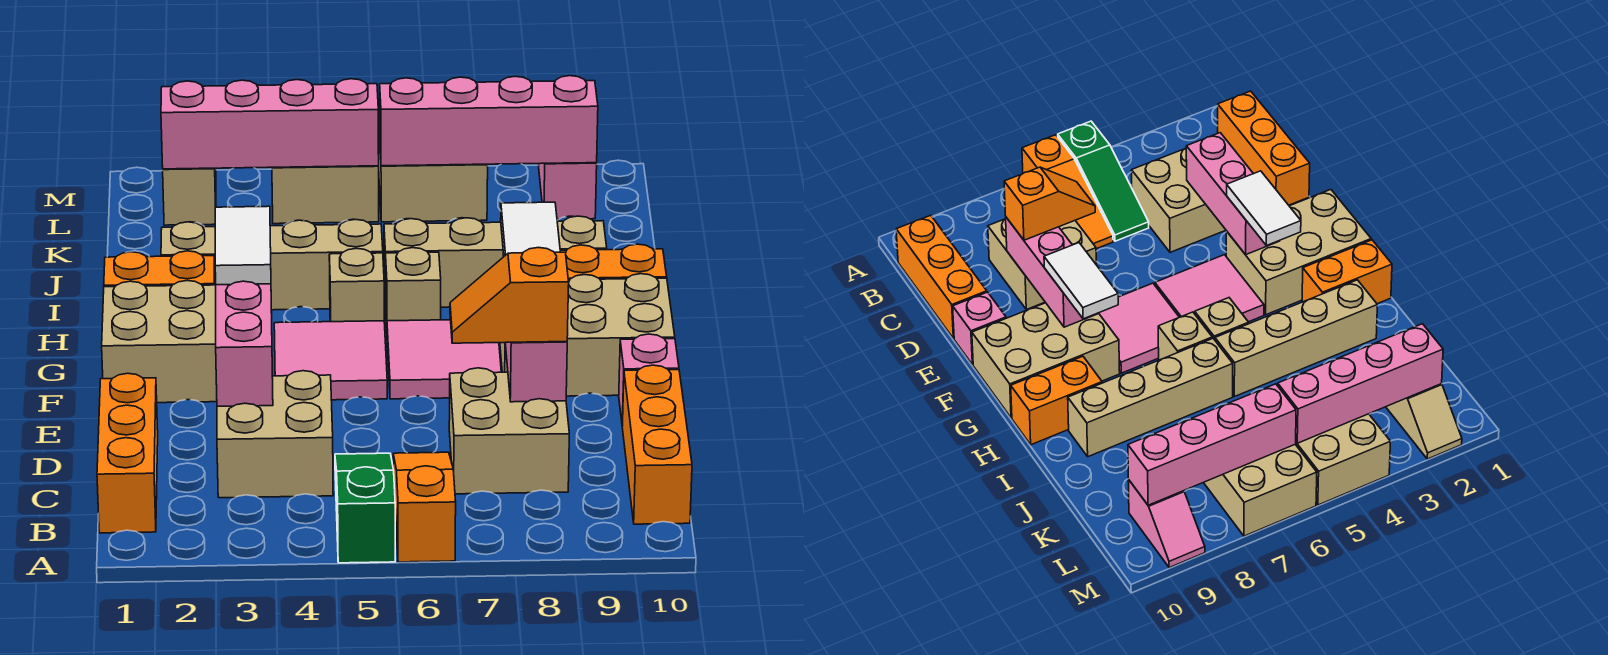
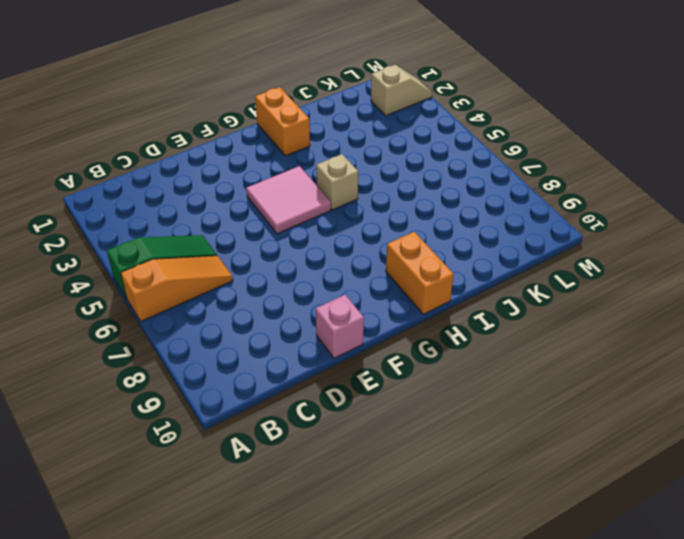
none -> orange brick B1:D1 level 1
none -> orange brick B10:D10 level 1
none -> tan brick C3:D4 level 1

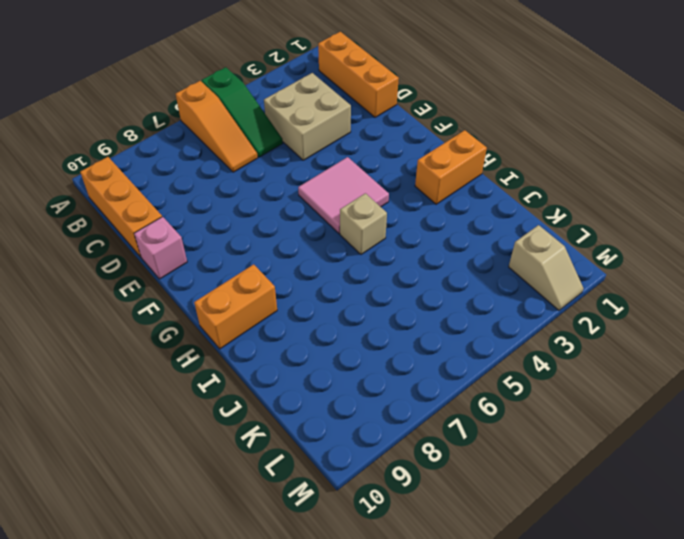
none -> tan brick C7:D8 level 1
none -> tan brick F1:G3 level 1
none -> pink tile F6:G7 level 1

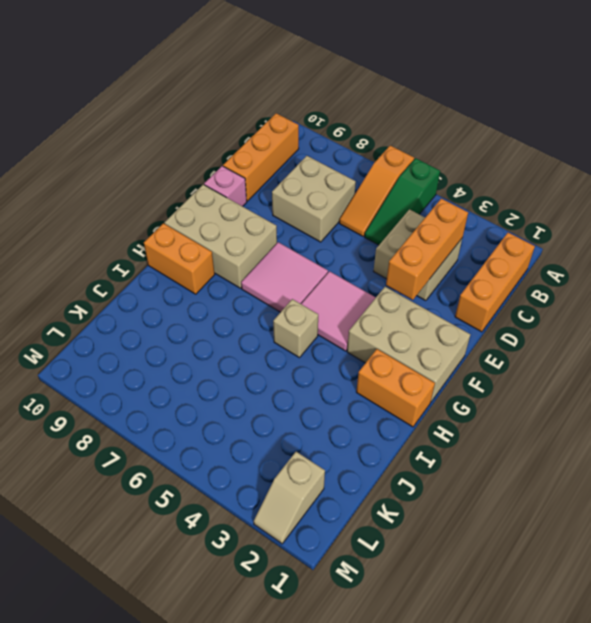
orange brick C3:E3 level 2 -> pink brick D3:F3 level 2
none -> tan brick H6 level 1
none -> tan brick I2:I5 level 1
none -> tan brick I6:I9 level 1

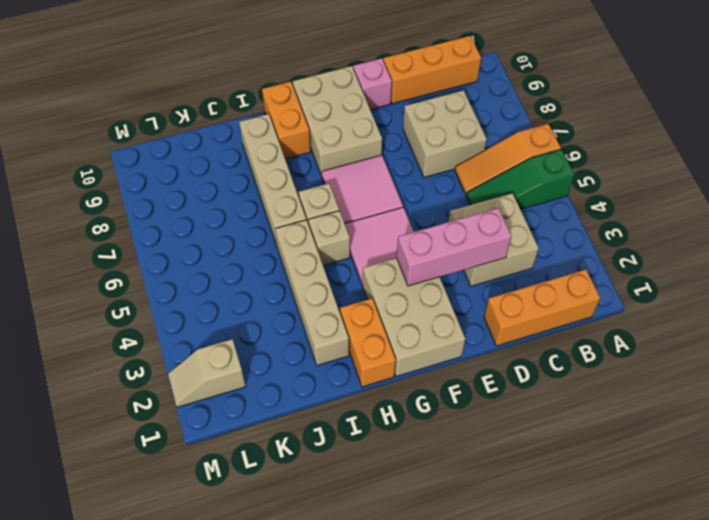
none -> tan brick L4:M5 level 1
none -> tan brick L6:M7 level 1
none -> pink slope L9:M9 level 1 top L

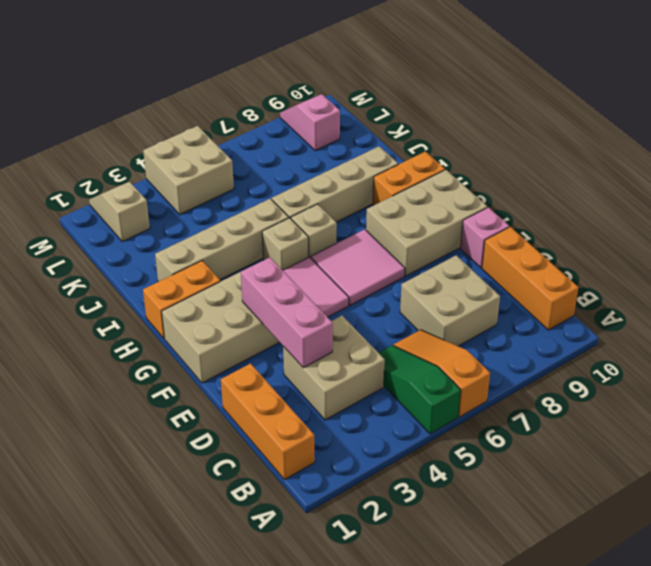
none -> tan brick L6:M7 level 1
none -> pink brick D8:F8 level 2
none -> pink brick L2:L5 level 2

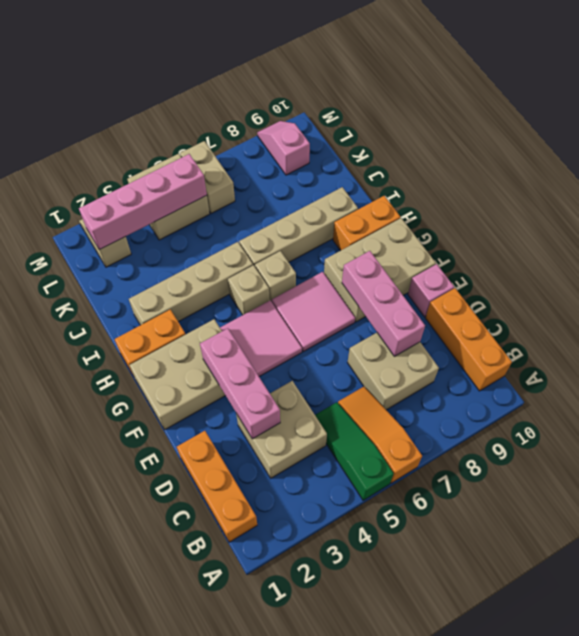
tan brick L6:M6 level 1 -> tan brick L6:M7 level 1
none -> pink brick L6:L9 level 2
none -> orange slope D7:D8 level 3 top 8
none -> white tile F3:G3 level 3

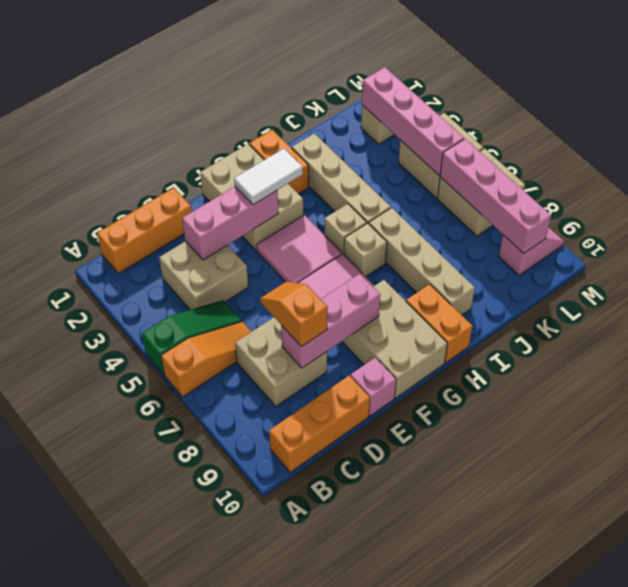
none -> white tile F8:G8 level 3

